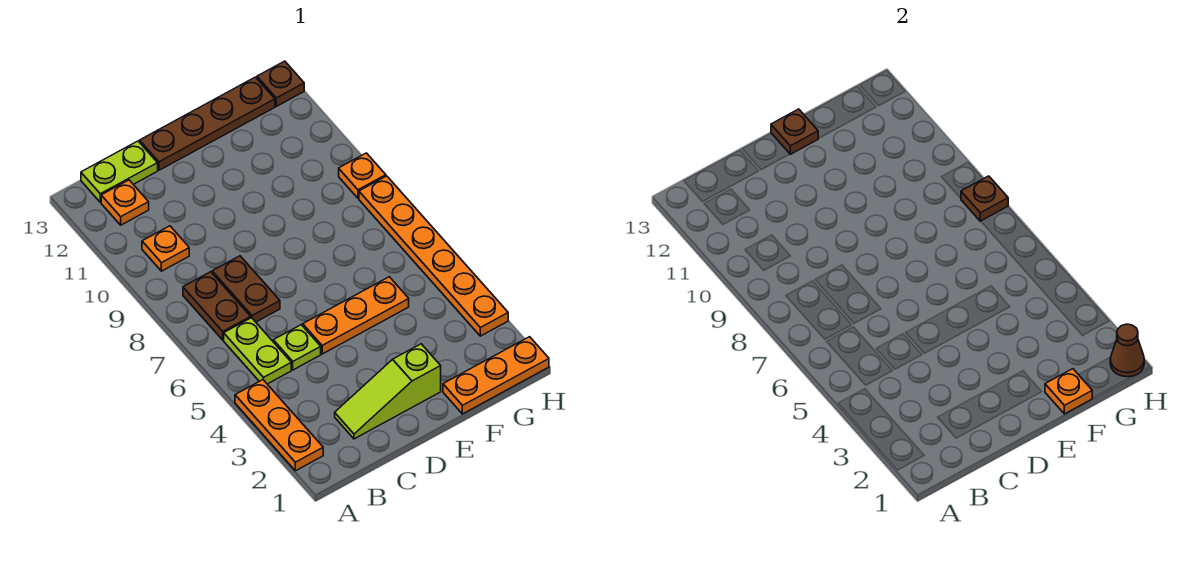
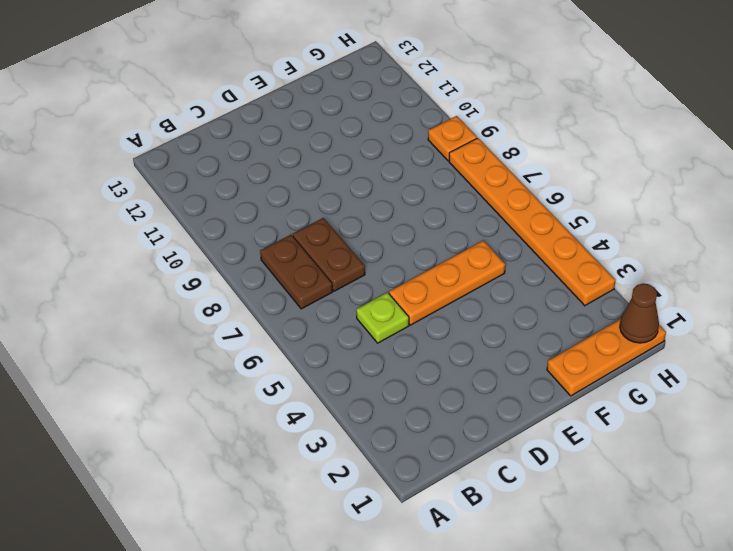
none -> orange plate A2:A4 level 1
none -> lime plate B5:B6 level 1
none -> orange plate B10 level 1

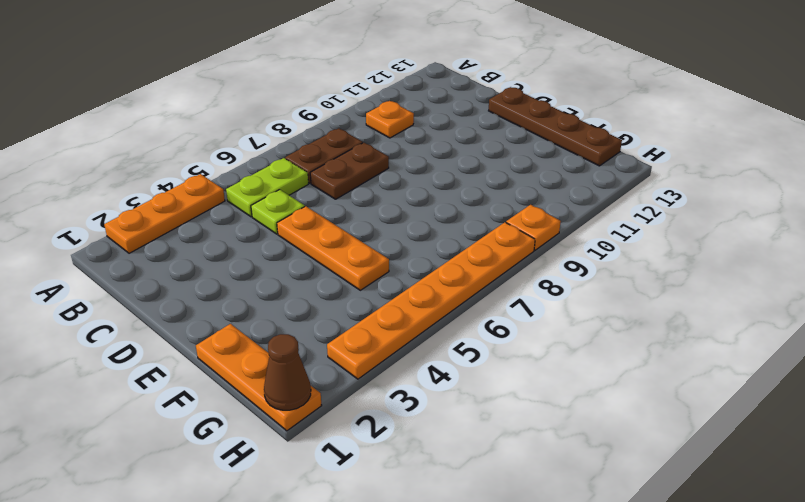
none -> orange plate B12 level 1
none -> lime plate B13:C13 level 1
none -> lime slope C2:E2 level 1 top E

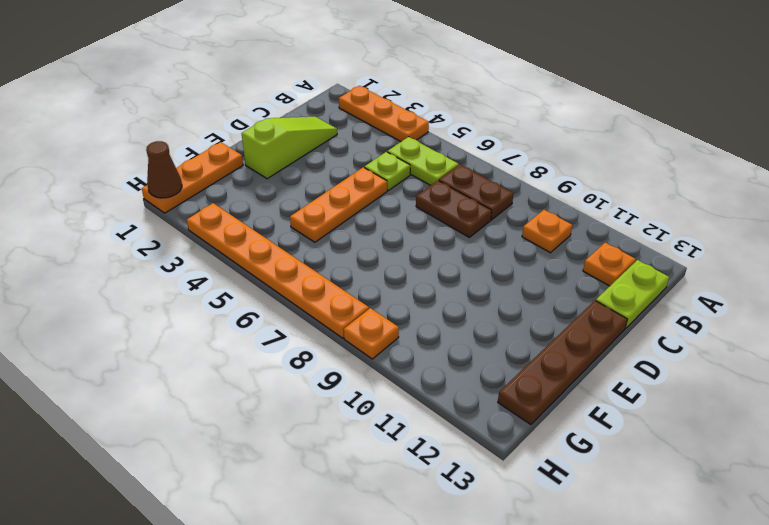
none -> brown plate H13 level 1
none -> brown plate E13 level 2
none -> orange plate F1 level 2

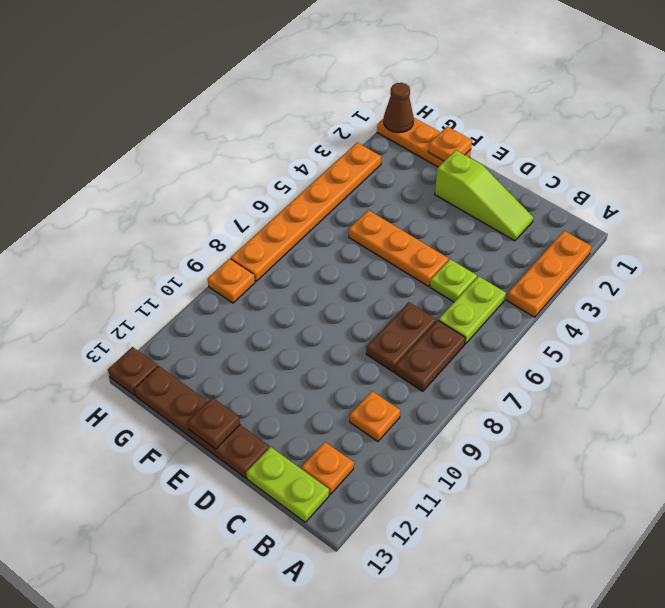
none -> brown plate H8 level 2

